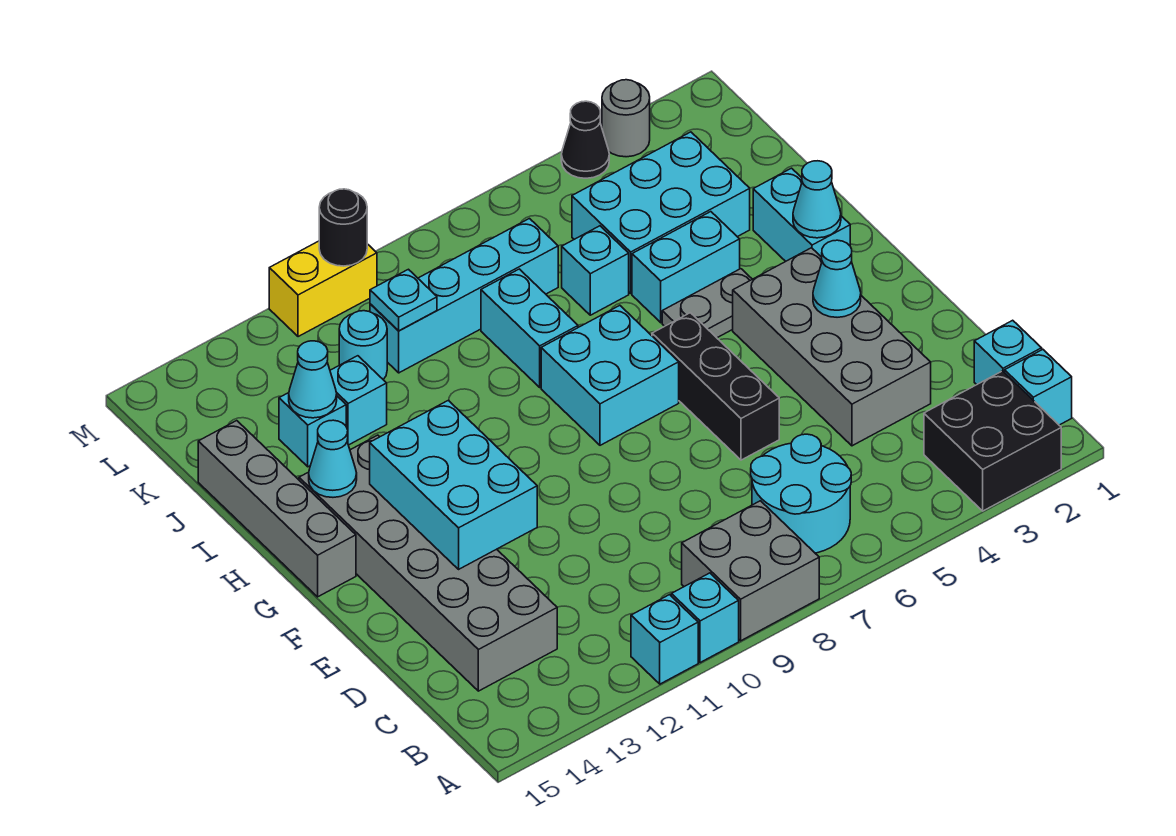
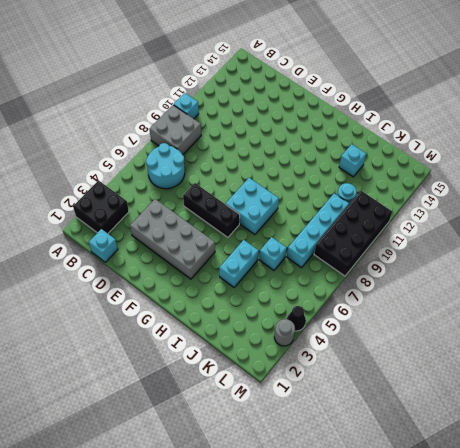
black brick L8:M11 level 1 -> yellow brick M10:M11 level 1
none -> cyan brick A11 level 1
none -> cyan brick B1 level 1
none -> grey brick C13:H14 level 1
none -> grey brick G15:J15 level 1

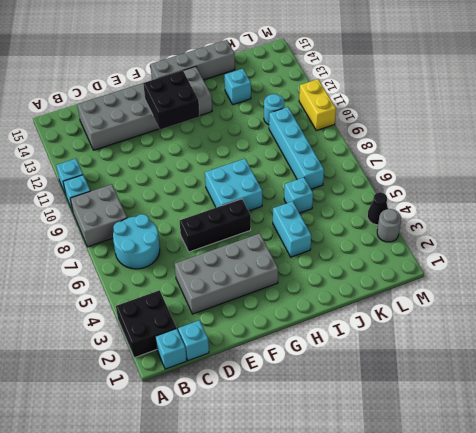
black brick F12:G13 level 2 -> cyan brick E12:G13 level 2
none -> cyan brick H2:I2 level 1
none -> grey plate H4:H5 level 1
none -> cyan brick I8:J8 level 1
none -> cyan brick J3:K5 level 1

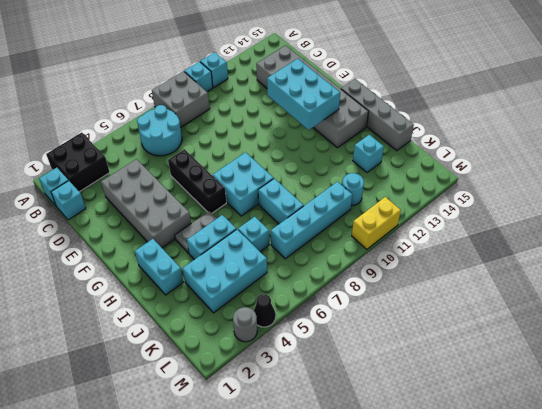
none -> cyan brick J12 level 1
none -> cyan cone F3 level 2
none -> cyan cone H2 level 2
none -> cyan cone H14 level 2

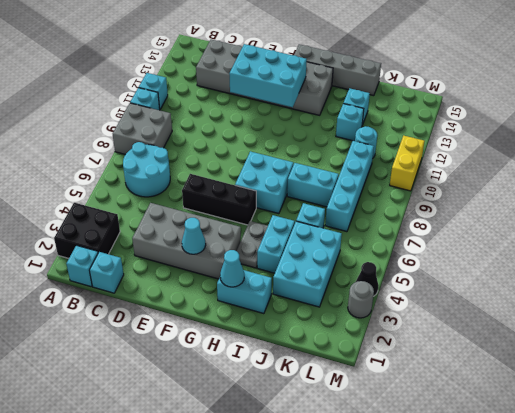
none -> cyan cone H14 level 2
none -> cyan cone J13 level 2
none -> cyan plate K10 level 2
none -> black round brick M10 level 2

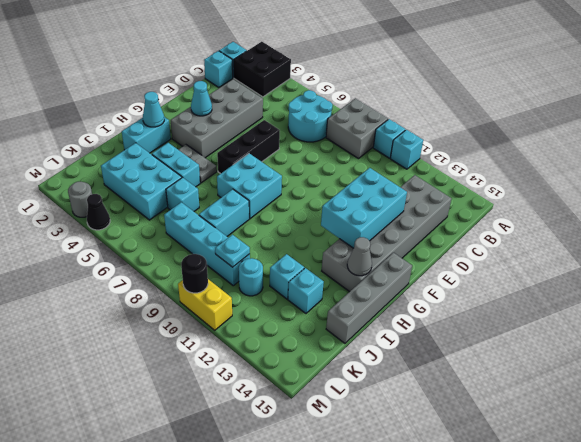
grey cone H14 level 2 -> cyan cone H14 level 2
none -> cyan cone J13 level 2

